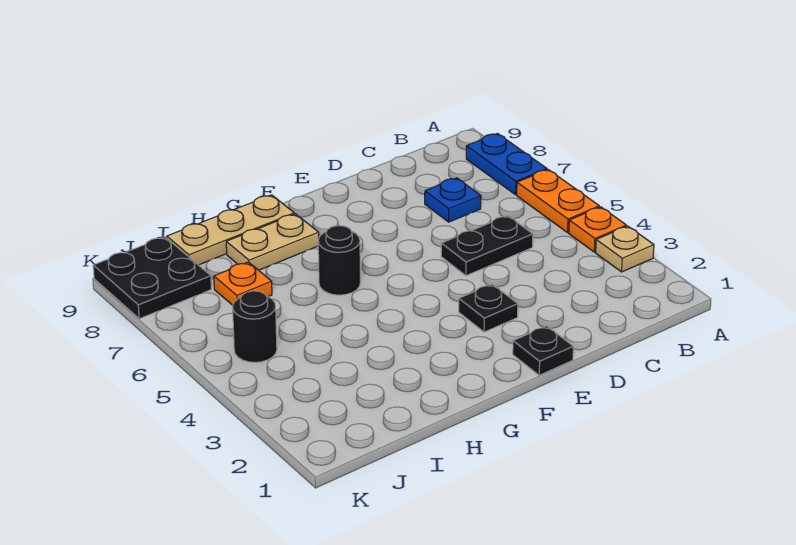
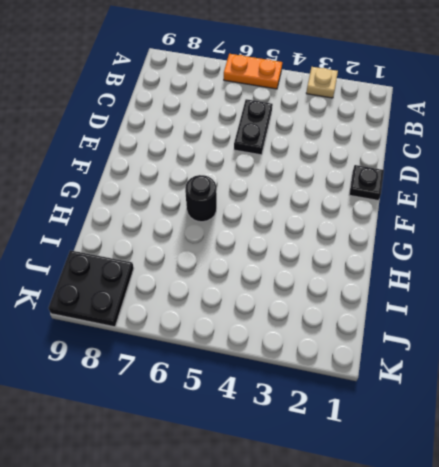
none -> orange plate A4 level 1
none -> blue plate A7:A8 level 1
none -> blue plate C7 level 1

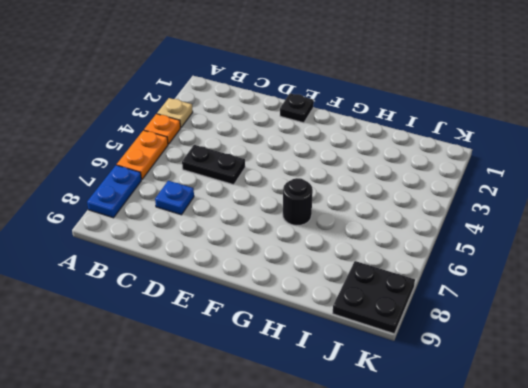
none -> black plate E3 level 1
none -> tan plate G8:H8 level 1
none -> tan plate G9:I9 level 1

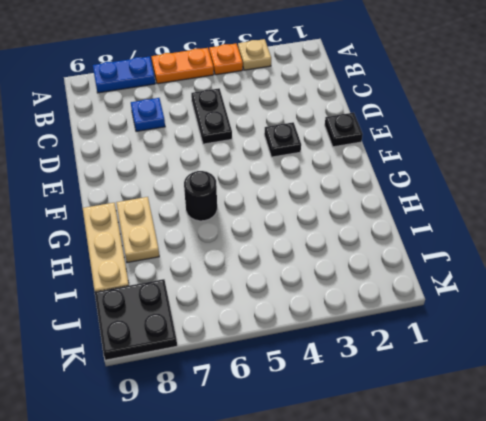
none -> orange plate I7 level 1
none -> black round brick J5 level 1

